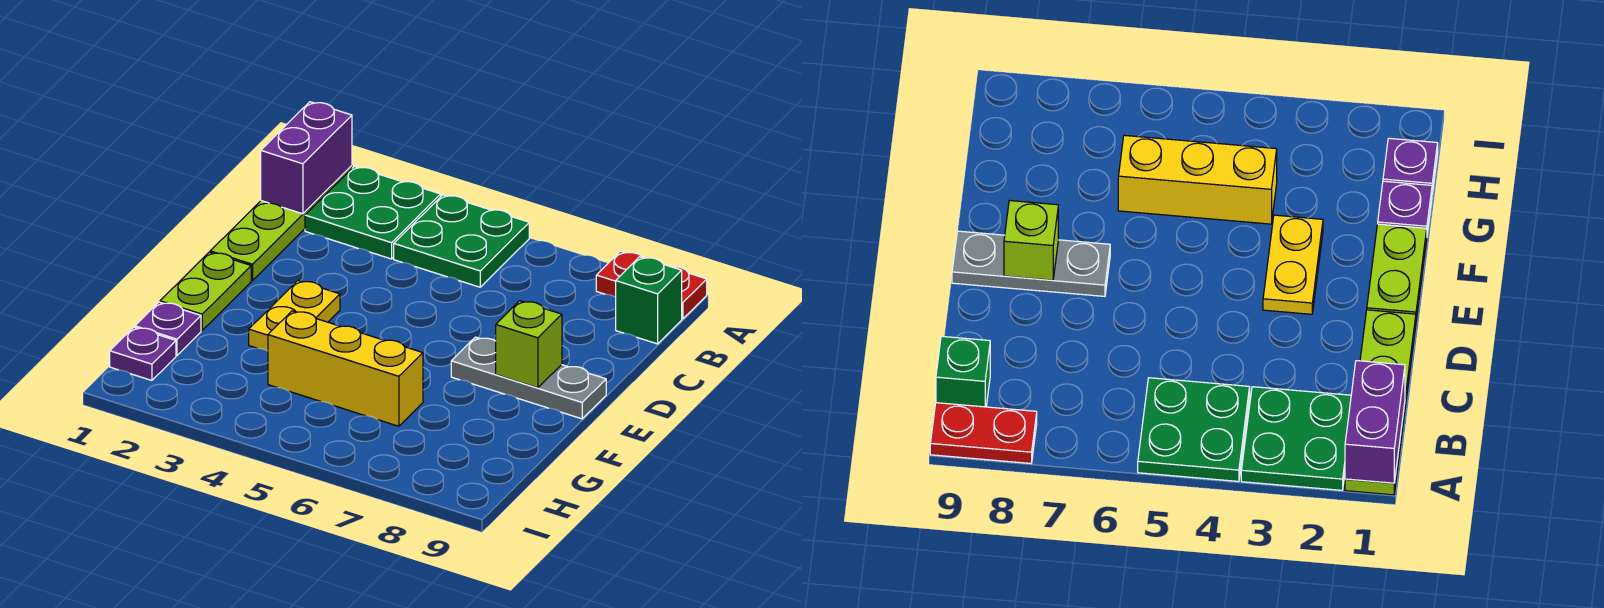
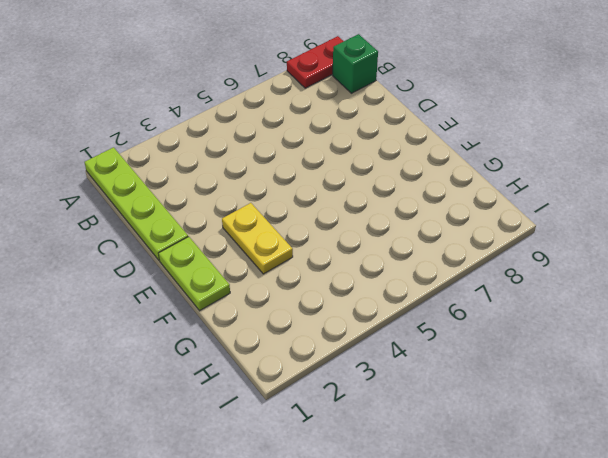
none -> green plate A2:B3 level 1
none -> green plate A4:B5 level 1
none -> grey plate E7:E9 level 1

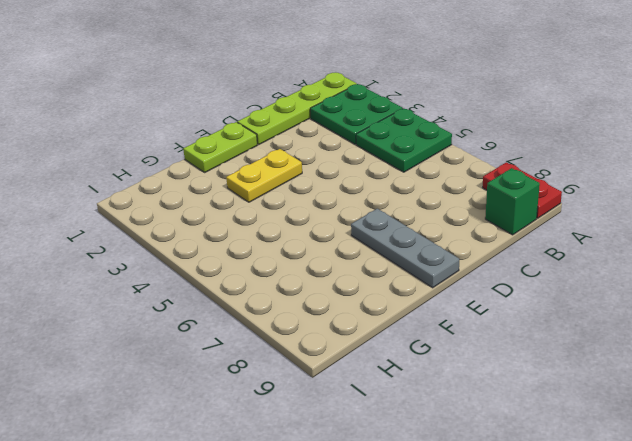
none -> purple plate G1 level 1
none -> yellow brick G4:G6 level 1
none -> purple plate H1 level 1

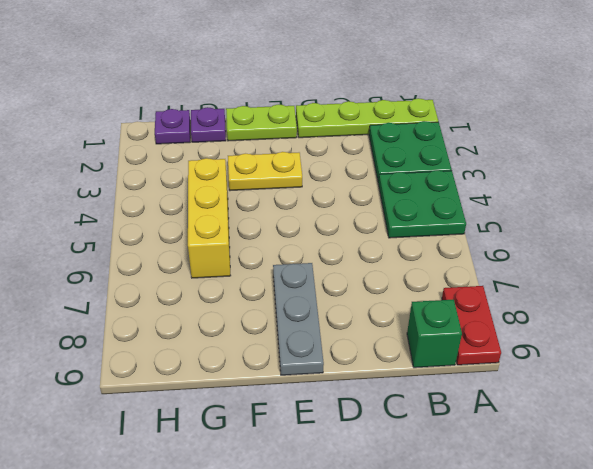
none -> purple brick A1:B1 level 2
none -> lime brick E8 level 2

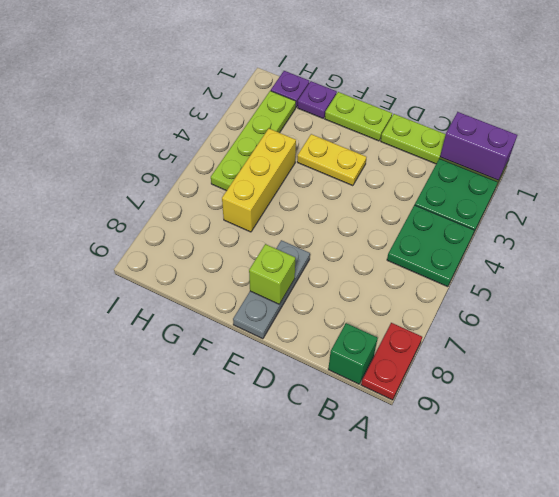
lime plate H2:H5 level 1 -> none

